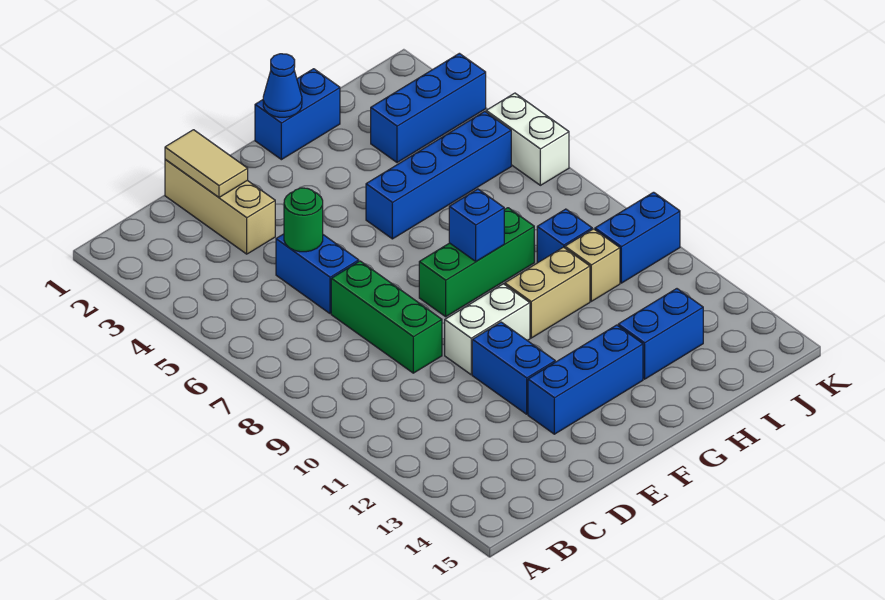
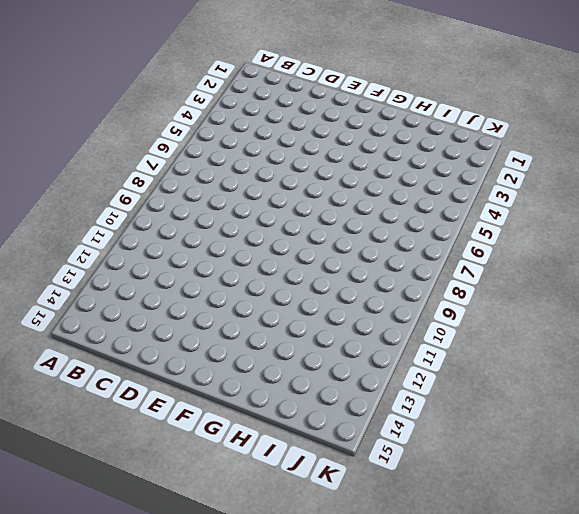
none -> tan brick D1:D3 level 1
none -> blue brick D5:D6 level 1
none -> green brick D7:D9 level 1

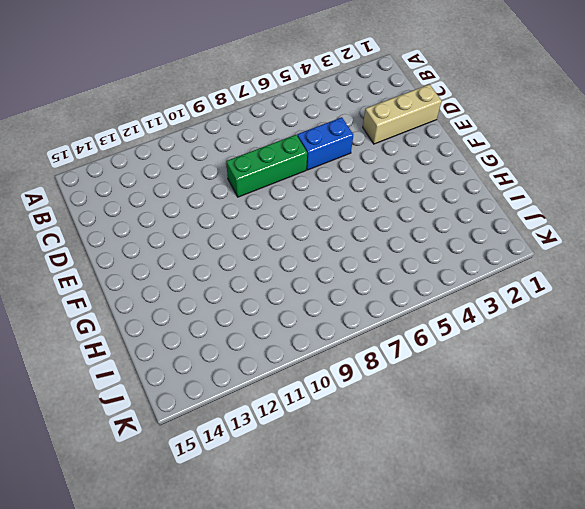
none -> white brick E10:F10 level 1
none -> blue brick E11:E12 level 1
none -> blue brick E13:G13 level 1

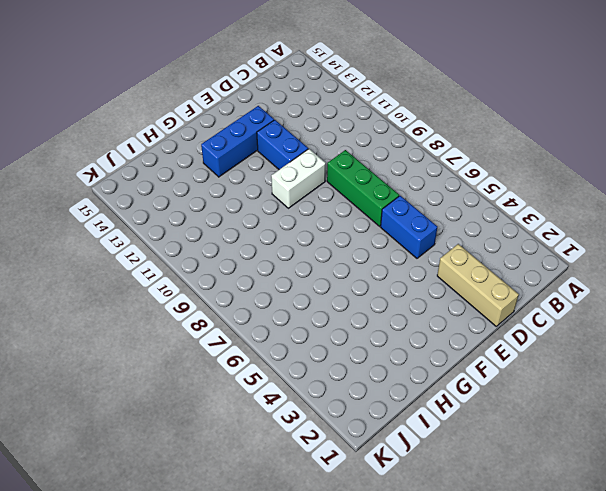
none -> green brick F8:H8 level 1
none -> blue brick G1:H1 level 1
none -> blue brick G5:J5 level 1

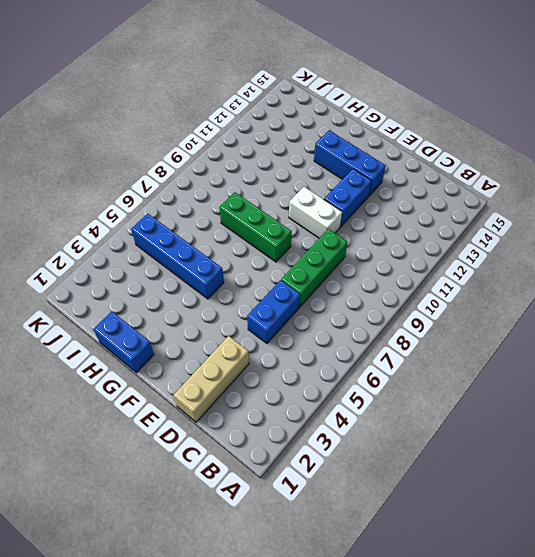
none -> tan brick G10:H10 level 1
none -> blue brick H13:I13 level 1
none -> blue brick I3:K3 level 1

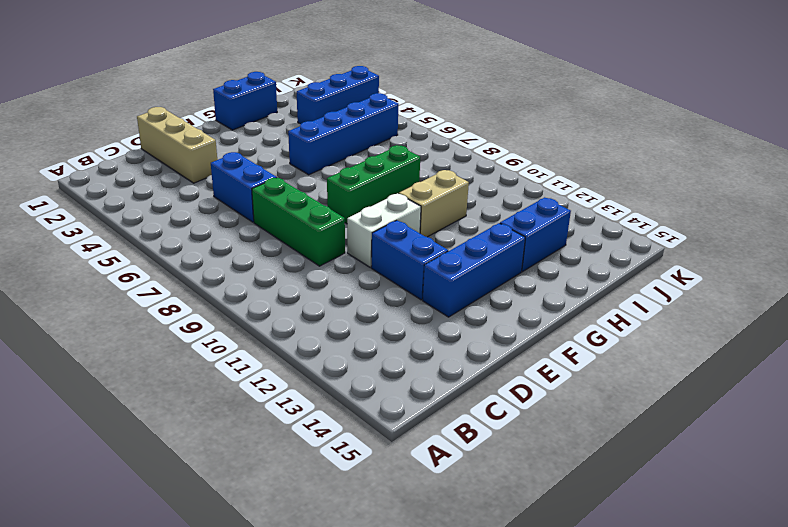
none -> blue brick I9 level 1
none -> tan brick I10 level 1
none -> blue brick J10:K10 level 1

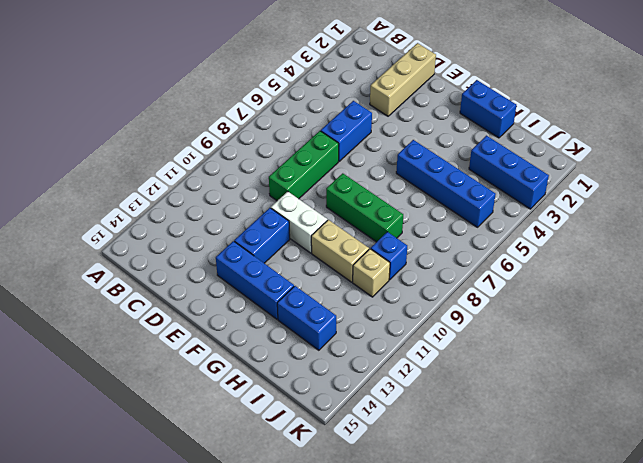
none -> blue brick J10:K10 level 1
none -> white brick K5:K6 level 1
none -> tan tile D1:D2 level 2

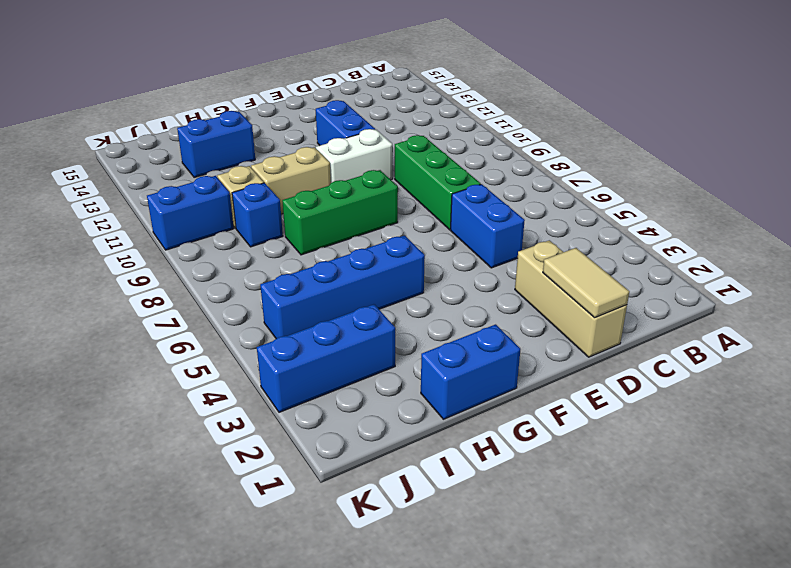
none -> blue brick E13:G13 level 1
none -> white brick K5:K6 level 1
none -> green round brick D5 level 2

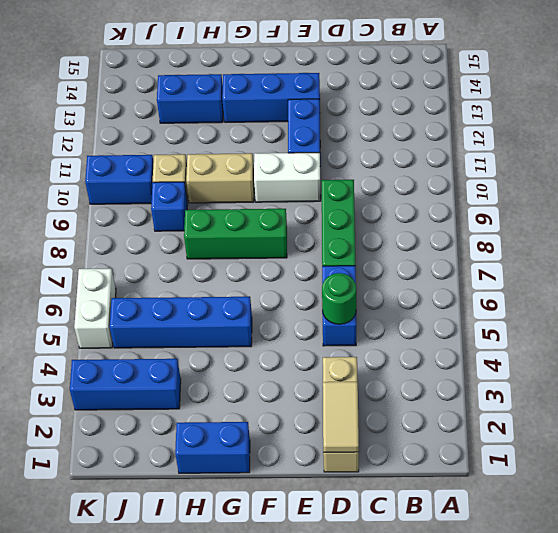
none -> blue cone G1 level 2
none -> blue brick G8 level 2

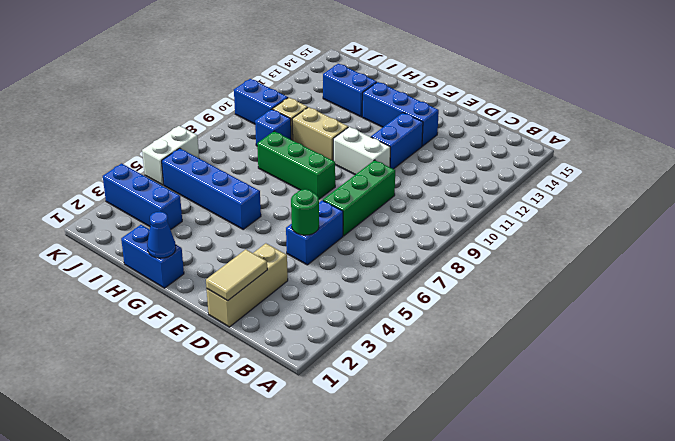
none -> blue brick G8 level 2

